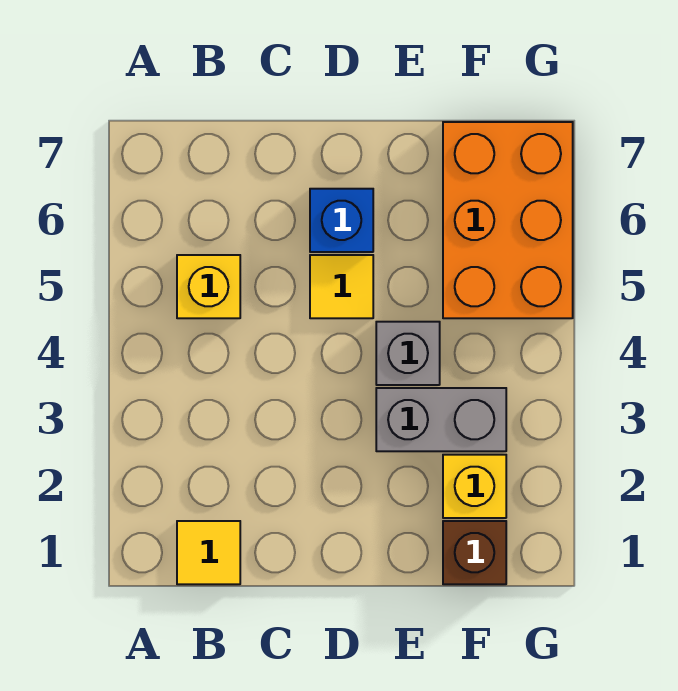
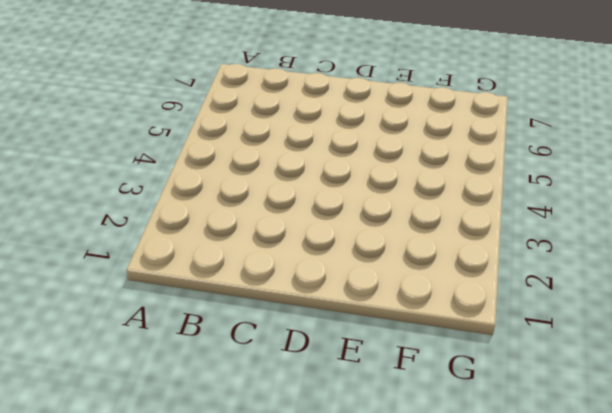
none -> yellow tile B1 level 1
none -> yellow brick B5 level 1

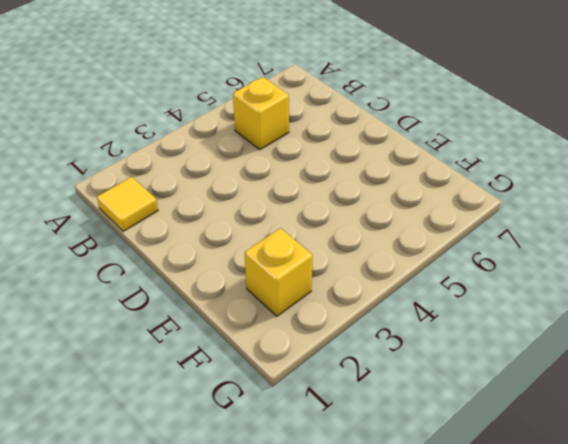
none -> yellow tile D5 level 1
none -> blue brick D6 level 1

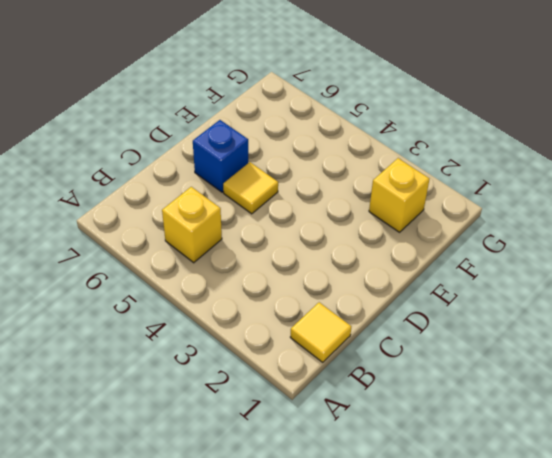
none -> grey brick E3:F3 level 1
none -> grey brick E4 level 1

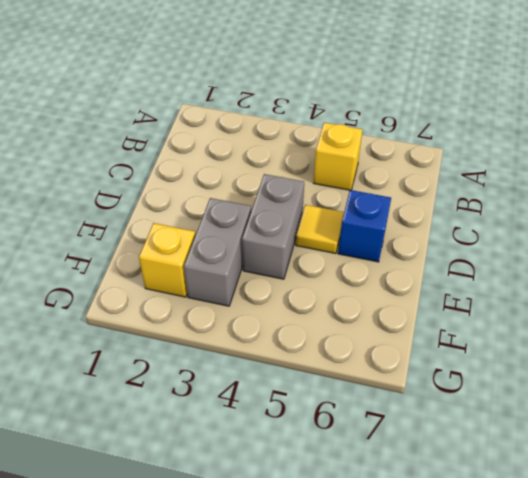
grey brick D4:E4 level 1 -> grey brick E4 level 1
none -> yellow tile B1 level 1
none -> brown brick F1 level 1

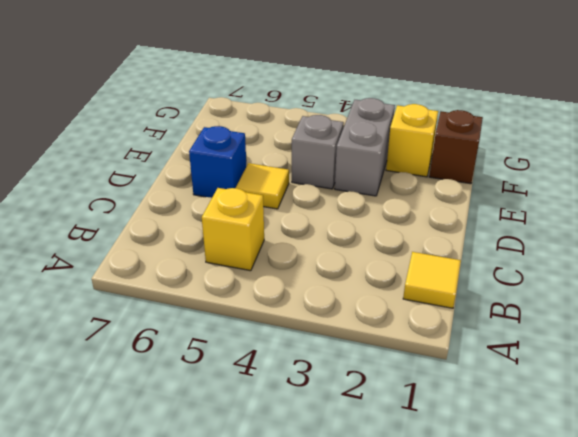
none -> orange brick F5:G7 level 1

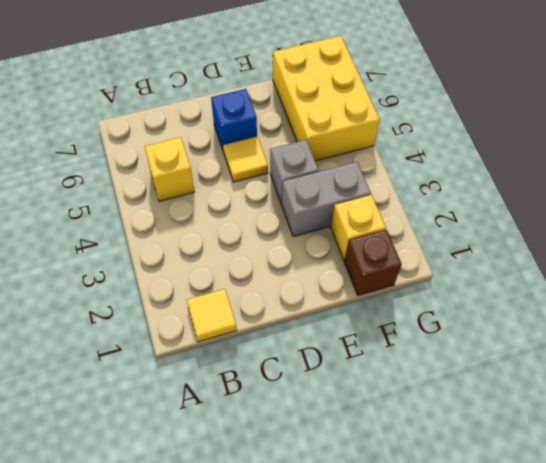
yellow brick F5:G7 level 1 -> orange brick F5:G7 level 1

